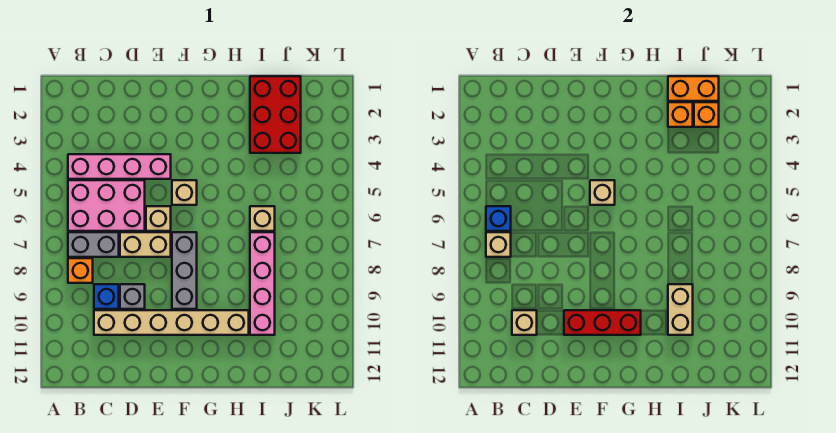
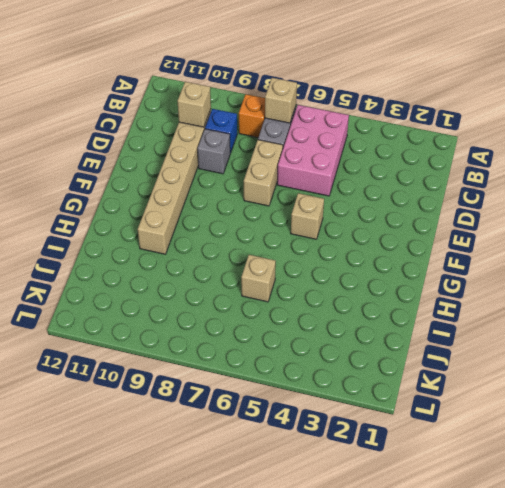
none -> pink brick B4:E4 level 1
none -> tan brick E6 level 1
none -> grey brick F7:F9 level 1

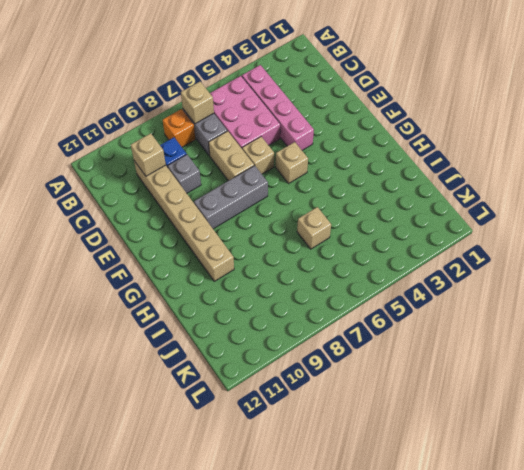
none -> red brick I1:J3 level 1
none -> pink brick I7:I10 level 1
none -> blue brick B6 level 2

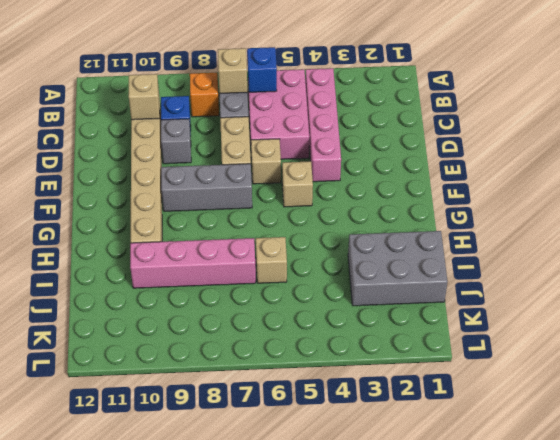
grey brick I1:J3 level 1 -> red brick I1:J3 level 1
none -> red brick E10:G10 level 2
none -> tan brick F5 level 2
none -> orange brick I1:J1 level 2

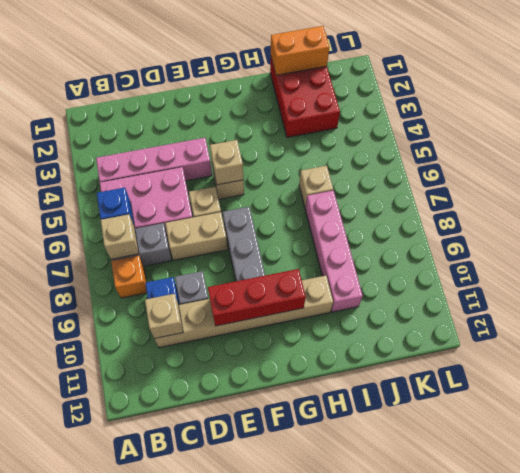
none -> orange brick I2 level 2
none -> tan brick I9:I10 level 2
none -> orange brick J2 level 2

